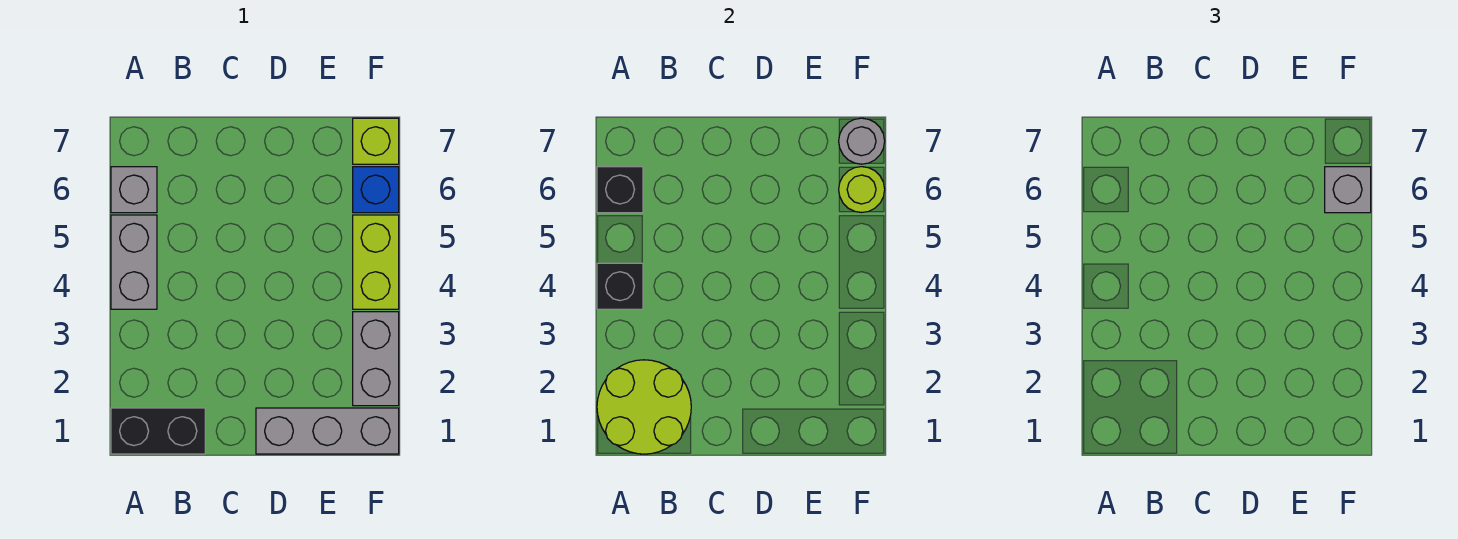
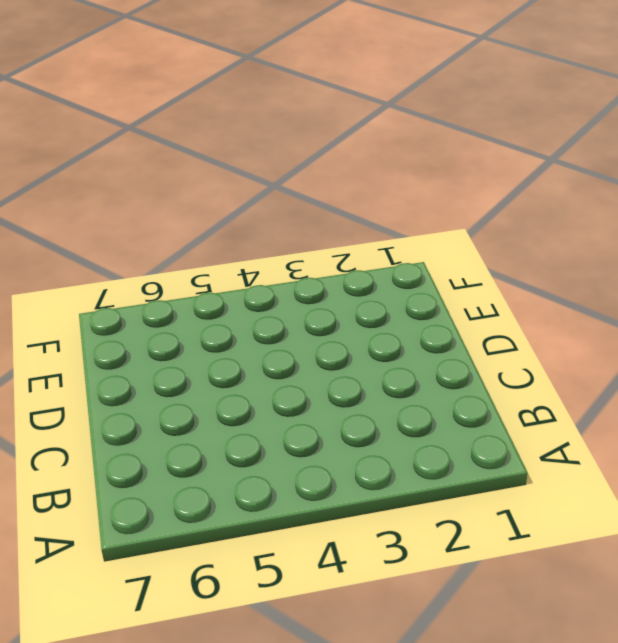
none -> black brick A1:B1 level 1
none -> grey brick A4:A5 level 1
none -> grey brick A6 level 1

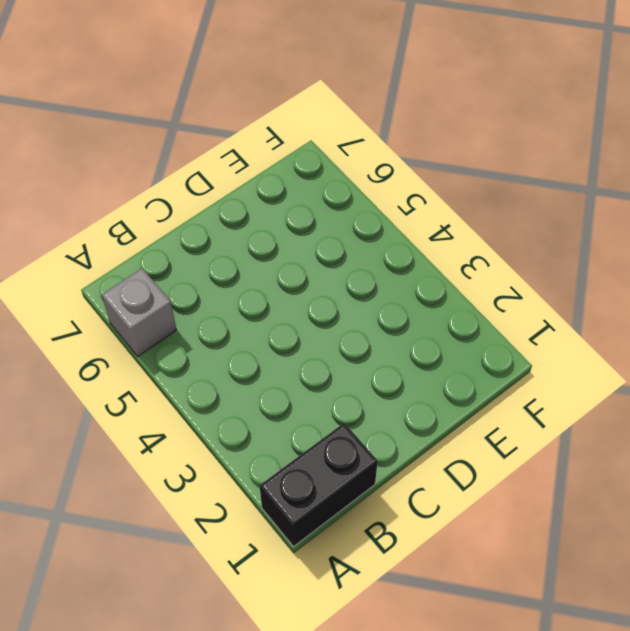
none -> grey brick A4:A5 level 1
none -> grey brick D1:F1 level 1
none -> grey brick F2:F3 level 1

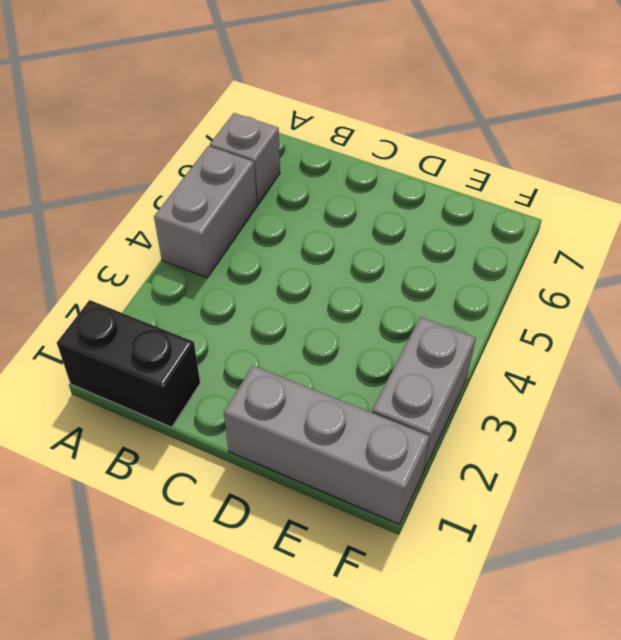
none -> lime brick F4:F5 level 1
none -> blue brick F6 level 1
none -> lime brick F7 level 1

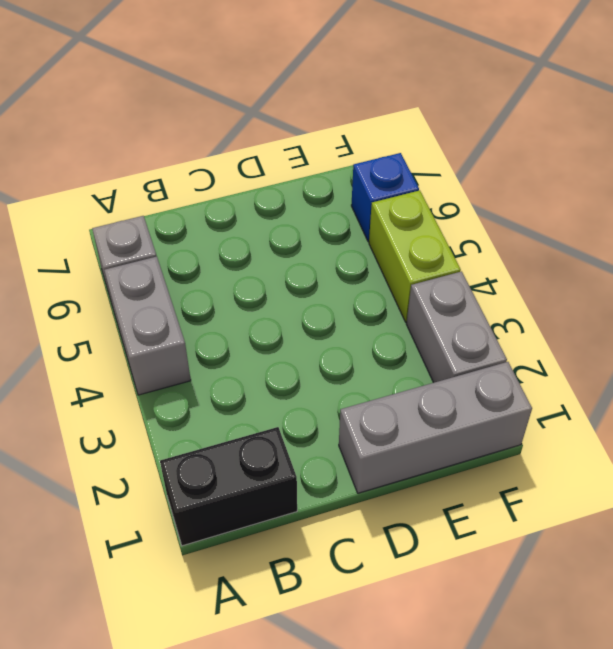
none -> lime brick F7 level 1
none -> lime round brick A1:B2 level 2
none -> black brick A4 level 2

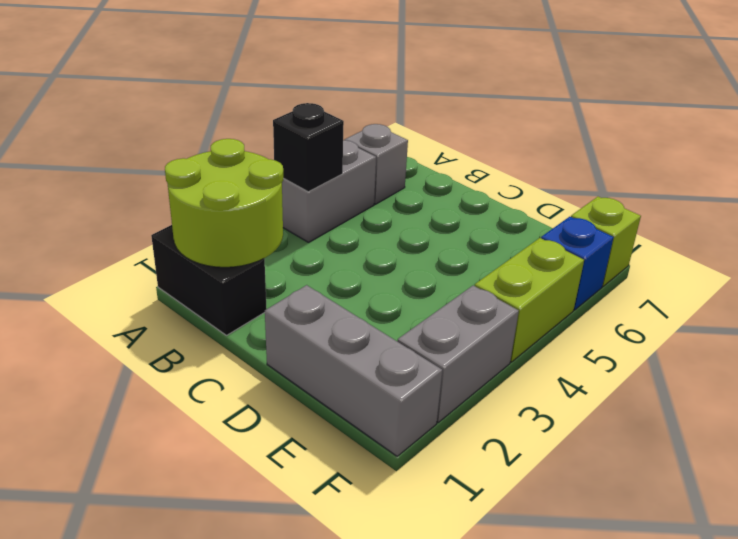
none -> black brick A6 level 2
none -> lime round brick F6 level 2
none -> grey round brick F7 level 2

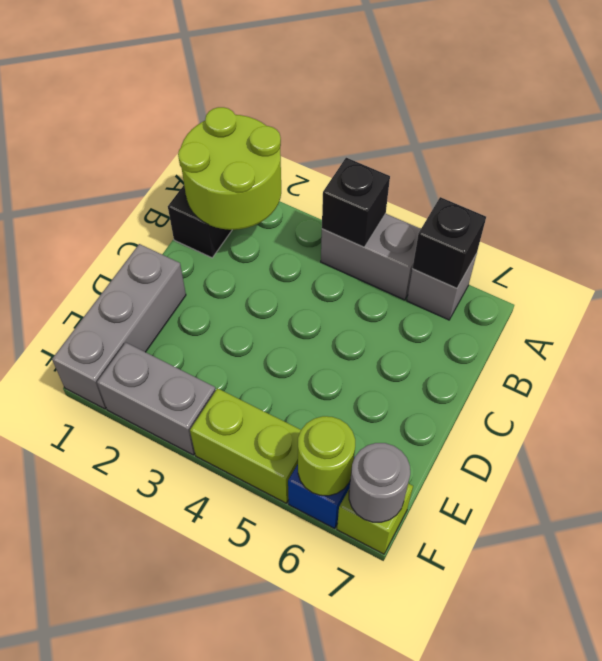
none -> grey brick F6 level 3

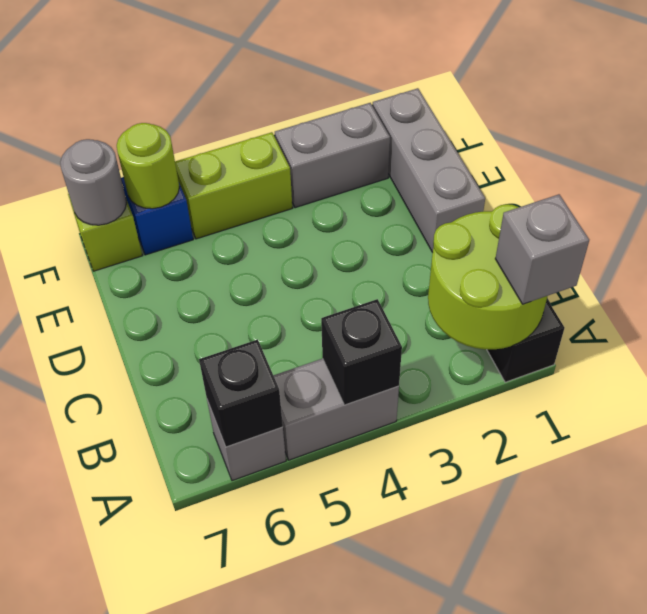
grey brick A1 level 3 -> grey brick F6 level 3

